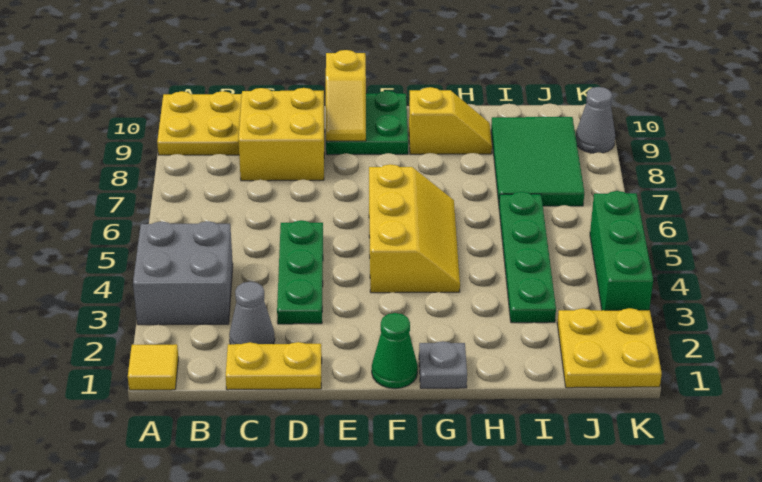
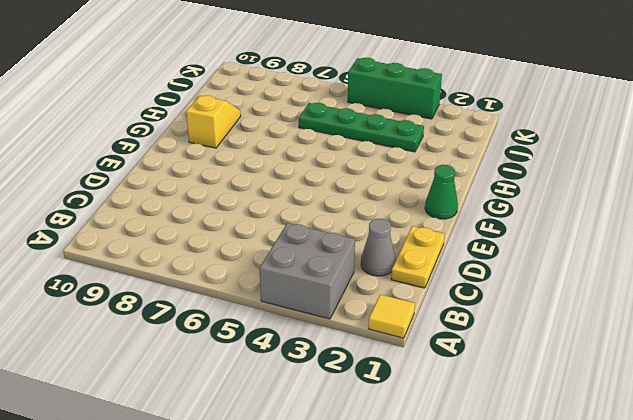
none -> yellow plate A9:B10 level 1
none -> yellow brick C8:D9 level 1
none -> green plate D3:D5 level 1

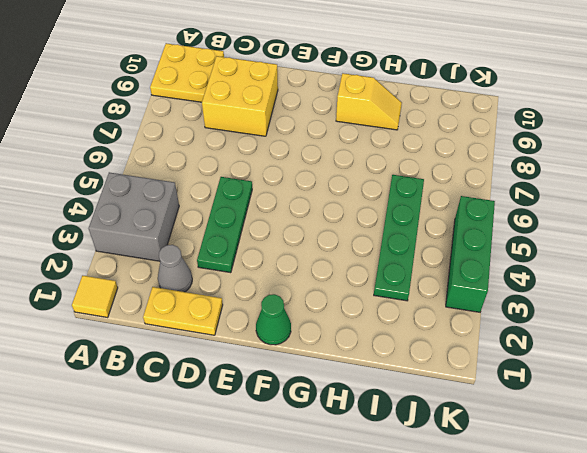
none -> green plate E9:F10 level 1
none -> yellow slope F4:G6 level 1 top F
none -> grey plate G1 level 1

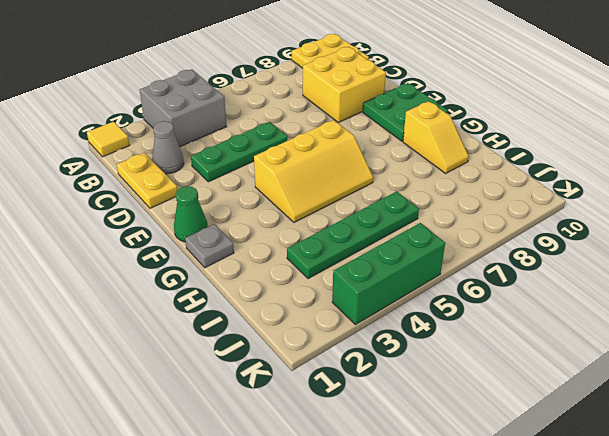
none -> green tile I7:J9 level 1
none -> yellow plate J1:K2 level 1
none -> grey cone K9 level 1

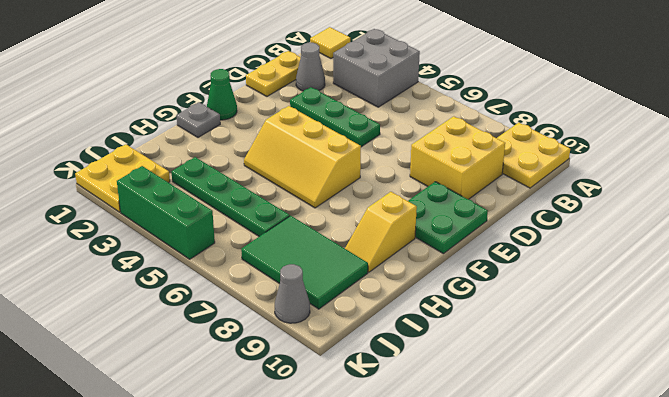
none -> yellow slope E9:E10 level 2 top 10

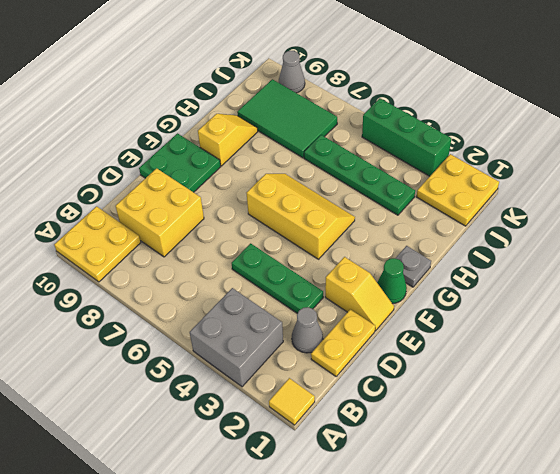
yellow slope E1:E2 level 1 top 2 -> yellow slope E9:E10 level 2 top 10

